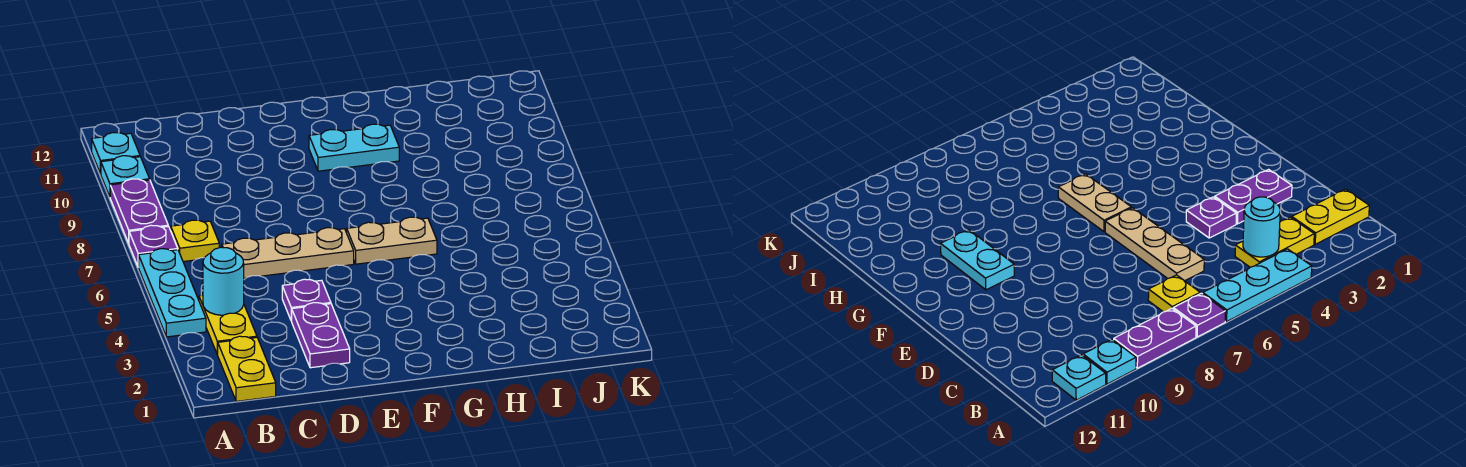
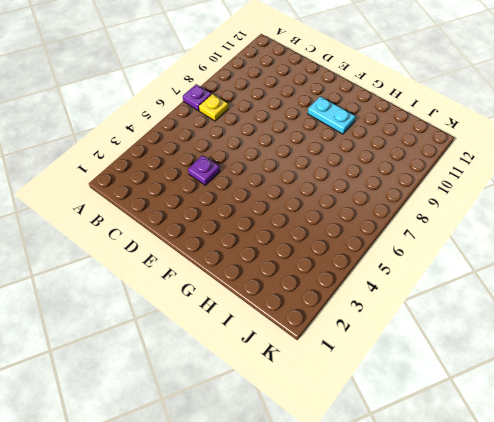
none -> cyan plate A4:A6 level 1
none -> purple plate A8:A9 level 1
none -> cyan plate A10 level 1

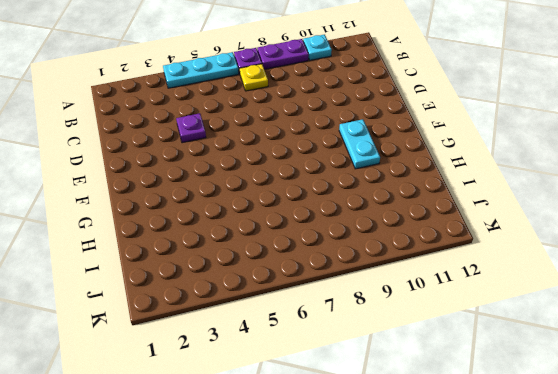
none -> cyan plate A11 level 1
none -> yellow plate B1:B2 level 1
none -> yellow plate B3:B4 level 1

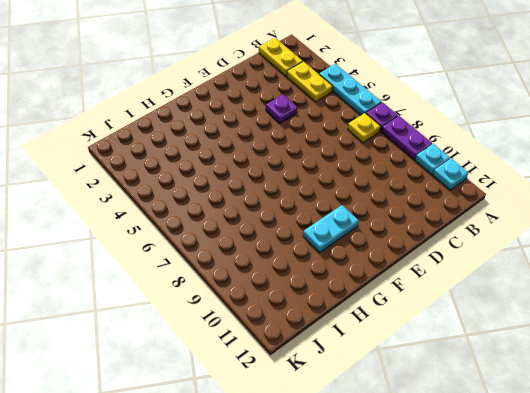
none -> tan plate C6:E6 level 1
none -> purple plate D2:D3 level 1
none -> tan plate F6:G6 level 1

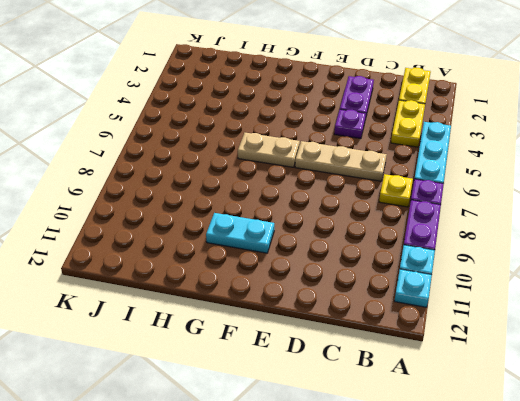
none -> cyan round brick B4 level 2

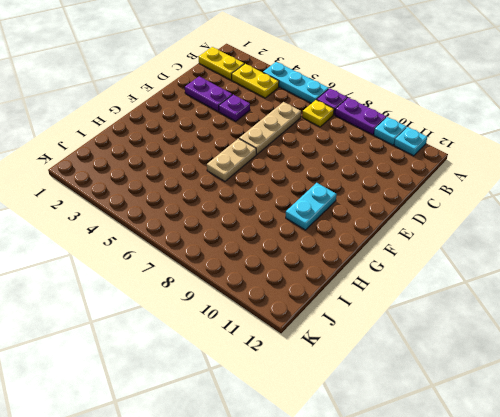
none -> cyan round brick B4 level 2

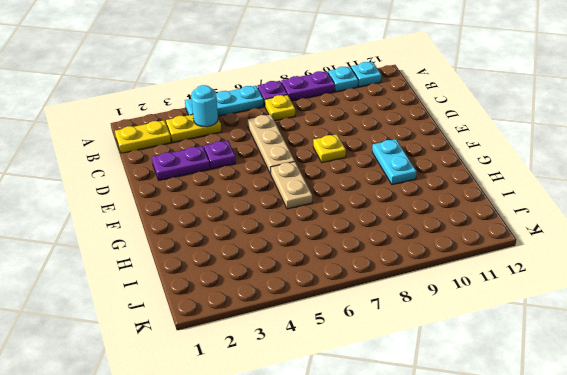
yellow plate E8 level 1 -> none

